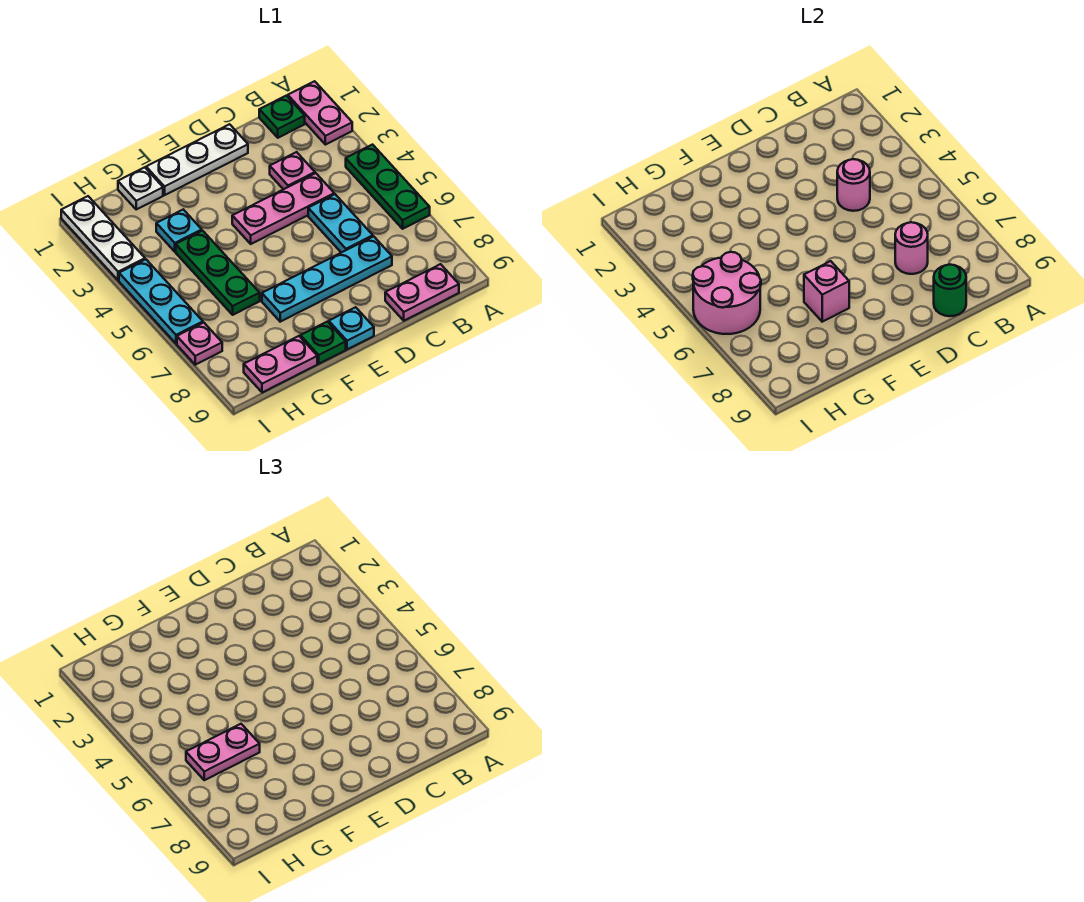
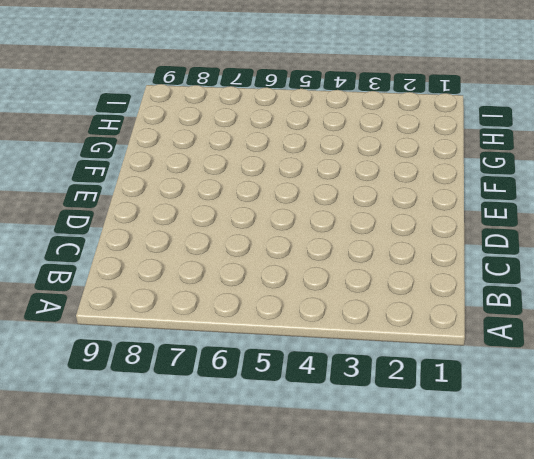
none -> pink plate A1:A2 level 1
none -> green plate A4:A6 level 1
none -> green plate B1 level 1

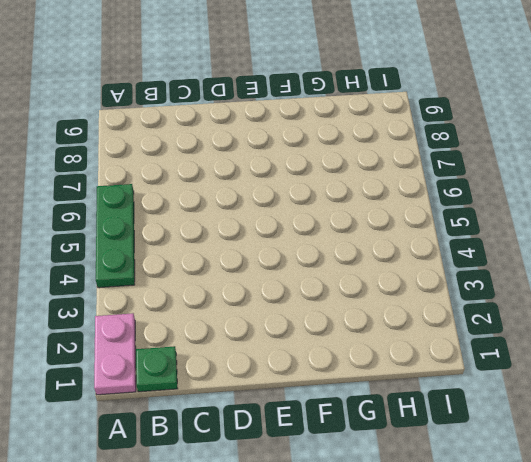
none -> pink plate B9:C9 level 1
none -> pink plate C3 level 1
none -> pink plate C4:E4 level 1

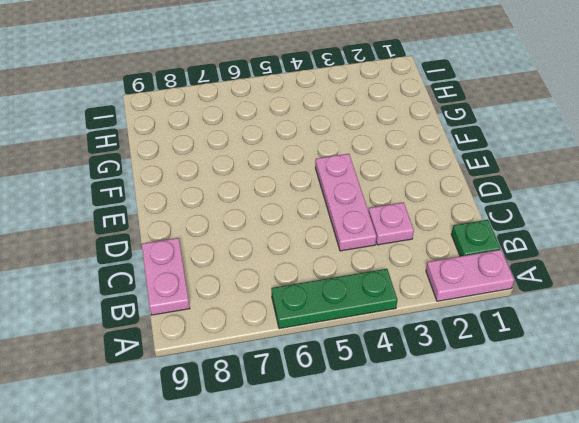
none -> cyan plate C5:C6 level 1
none -> cyan plate C7:F7 level 1
none -> white plate D1:F1 level 1

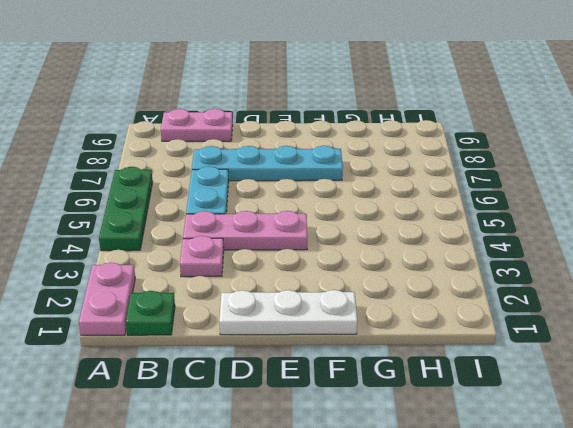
none -> cyan plate E9 level 1
none -> green plate F9 level 1
none -> white plate G1 level 1

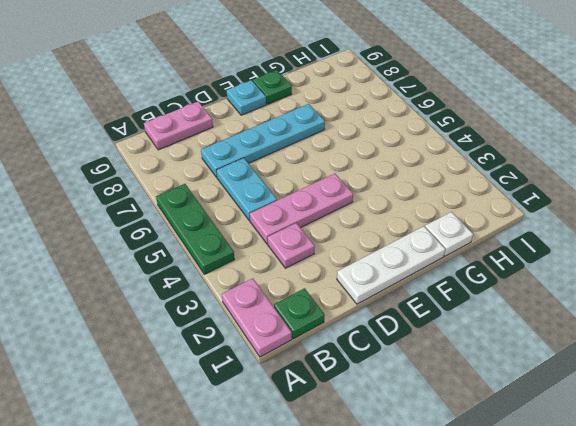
none -> cyan plate G3 level 1
none -> green plate G4:G6 level 1
none -> pink plate G9:H9 level 1

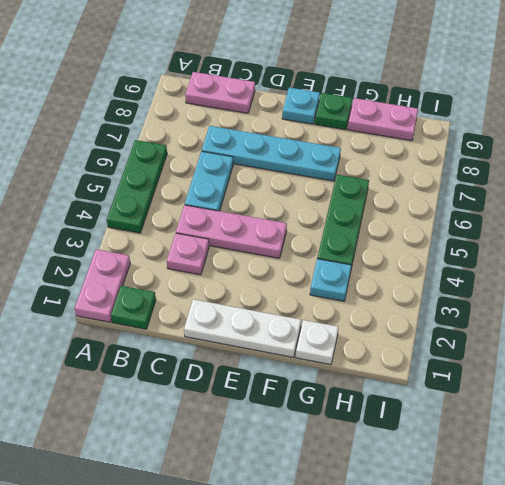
none -> white plate I1:I3 level 1
none -> cyan plate I4:I6 level 1
none -> pink plate I7 level 1

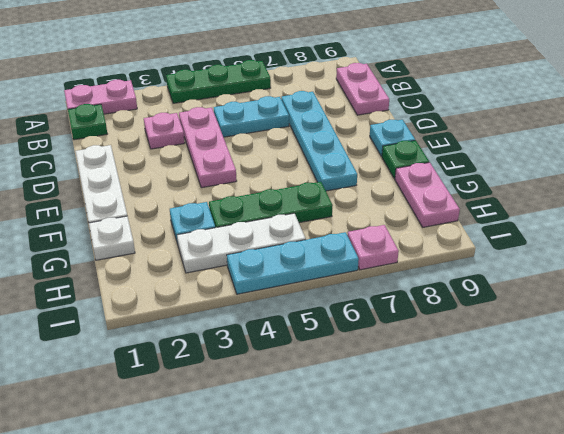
white plate H3:H5 level 1 -> white plate I1:I3 level 1
none -> pink round brick C4 level 2
none -> pink round brick C7 level 2
none -> green round brick C9 level 2

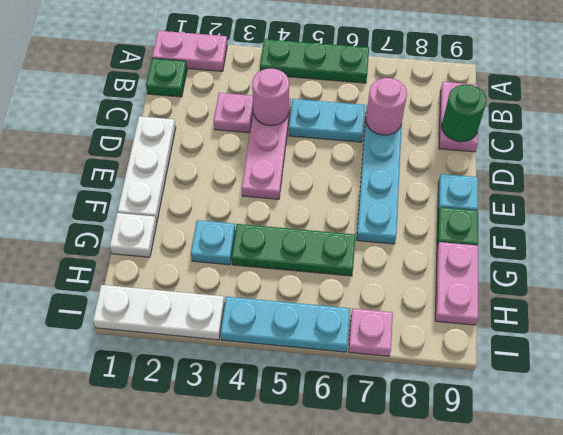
none -> pink brick F7 level 2
none -> pink round brick H5:I6 level 2
none -> pink plate G6:H6 level 3

